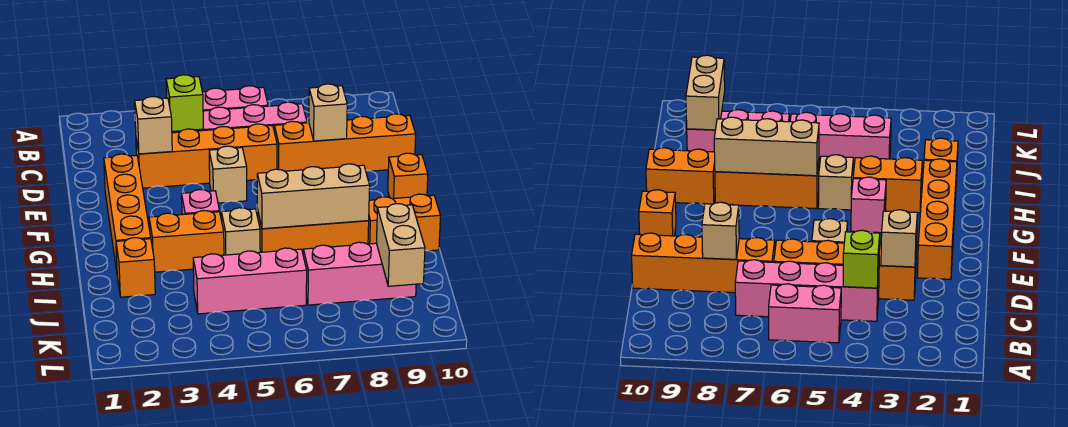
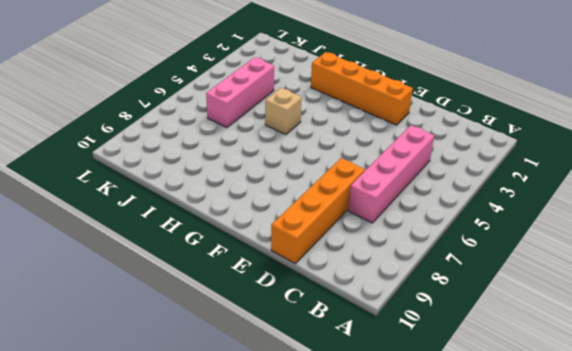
none -> pink brick B5:B6 level 1
none -> orange brick D3:D6 level 1
none -> tan brick E5 level 1

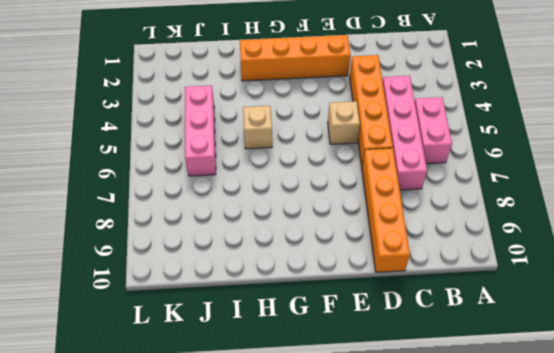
none -> orange brick F10 level 1
none -> pink brick G4 level 1
none -> orange brick H3:H4 level 1

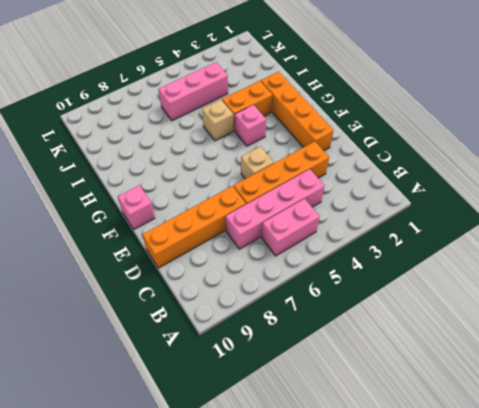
pink brick F10 level 1 -> orange brick F10 level 1
none -> orange brick H6:H8 level 1
none -> orange brick H9:H10 level 1
none -> orange brick I2 level 1

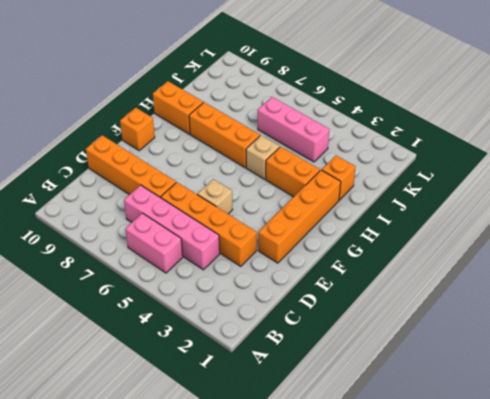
none -> pink brick G4 level 1
none -> pink brick J7:J9 level 1
none -> lime brick C4 level 2

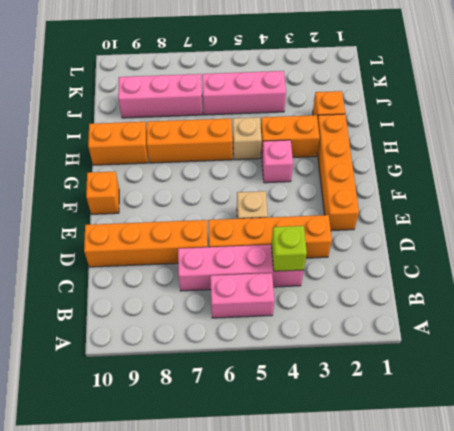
none -> tan brick D3 level 2
none -> tan brick D8 level 2
none -> tan brick H6:H8 level 2

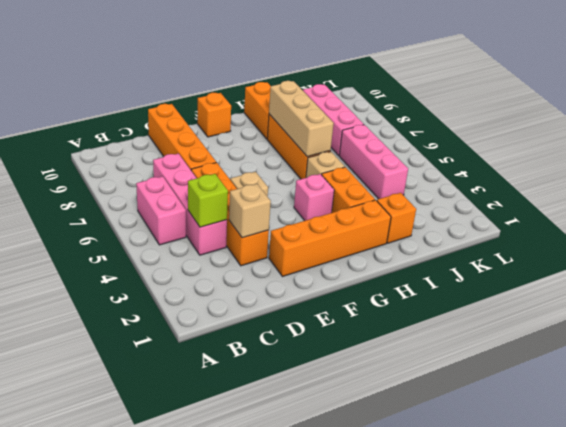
none -> tan brick D8 level 2
none -> tan brick J9:K9 level 2

